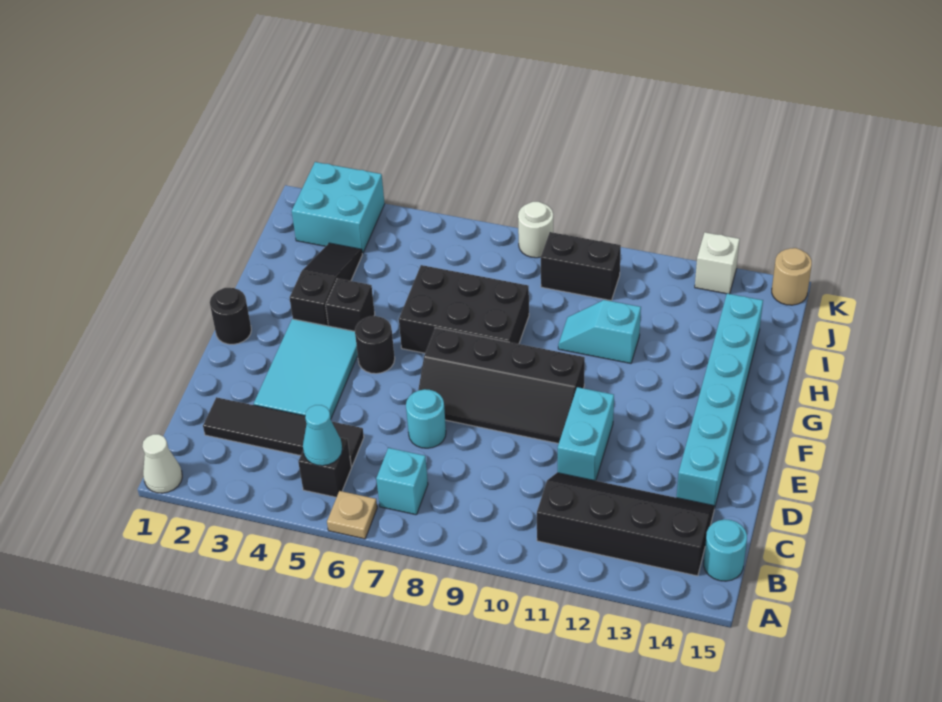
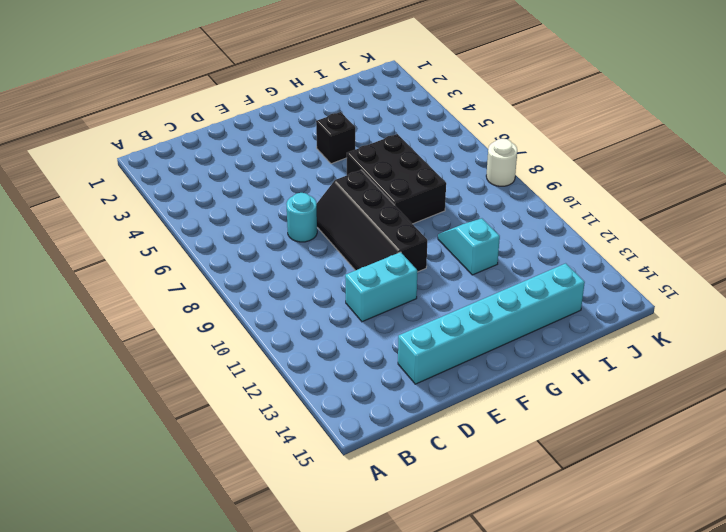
none -> white cone A1 level 1
none -> tan plate A6 level 1
none -> black brick B5 level 1

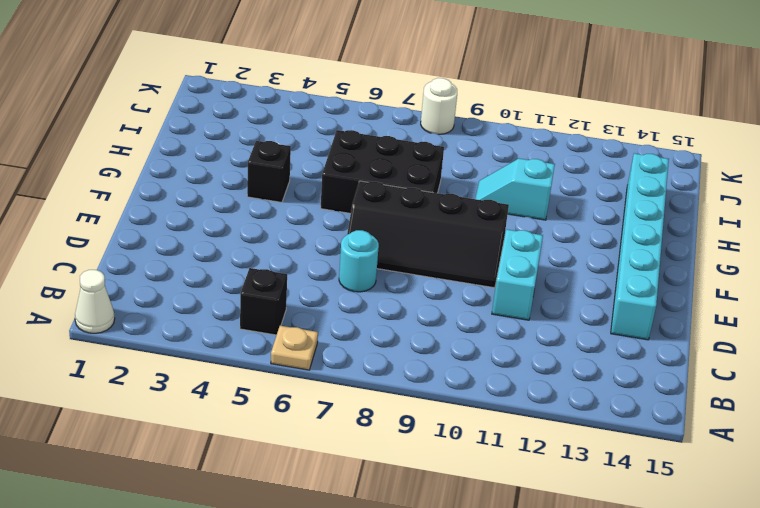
none -> cyan brick B7 level 1
none -> black slope B11:C14 level 1 top B
none -> cyan round brick B15 level 1

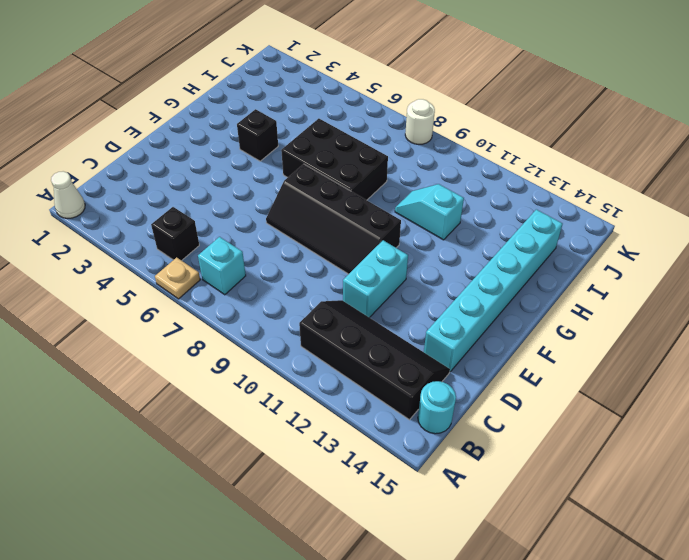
none -> black tile C2:C5 level 1
none -> cyan tile D3:F4 level 1
none -> cyan round brick D7 level 1

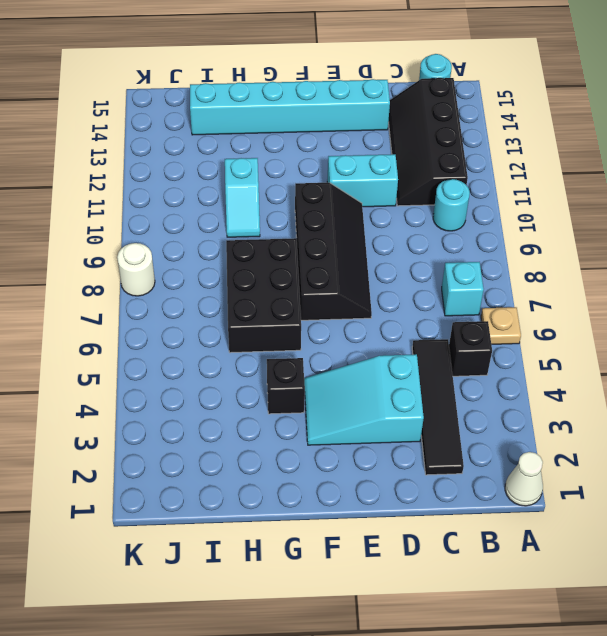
cyan round brick B10 level 1 -> cyan round brick D7 level 1
cyan slope D3:F4 level 1 top D -> cyan tile D3:F4 level 1
none -> black round brick F1 level 1
none -> black round brick F5 level 1
none -> black slope G3:I3 level 1 top G

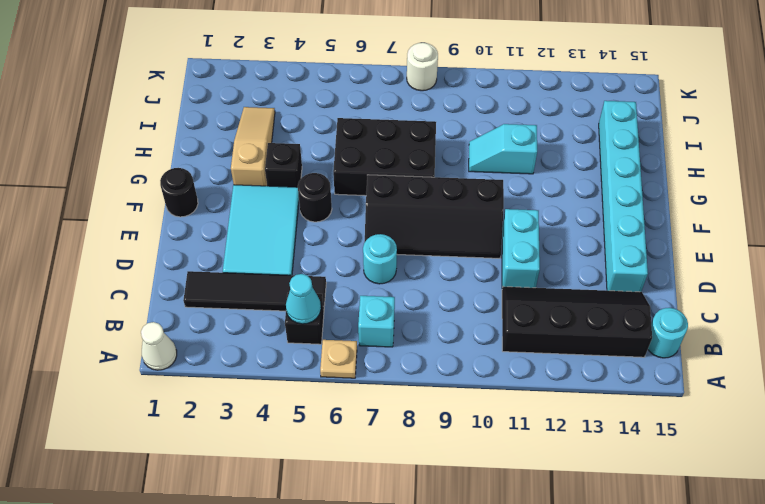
tan slope G3:I3 level 1 top G -> black slope G3:I3 level 1 top G
none -> cyan brick J2:K3 level 1
none -> black brick J9:J10 level 1
none -> white brick K13 level 1

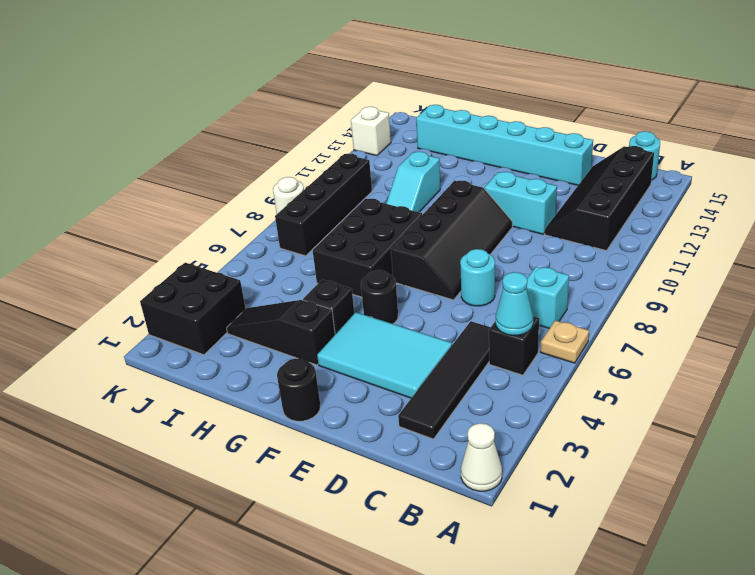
black brick J2:K3 level 1 -> cyan brick J2:K3 level 1
black brick J7:J10 level 1 -> black brick J9:J10 level 1
none -> tan round brick K15 level 1

